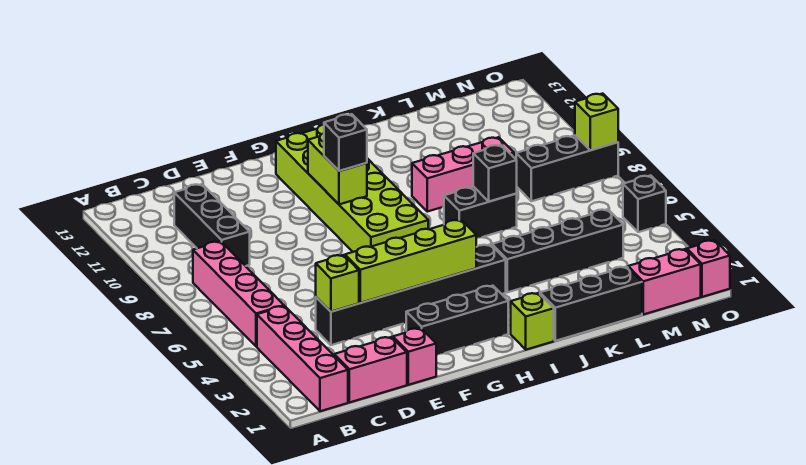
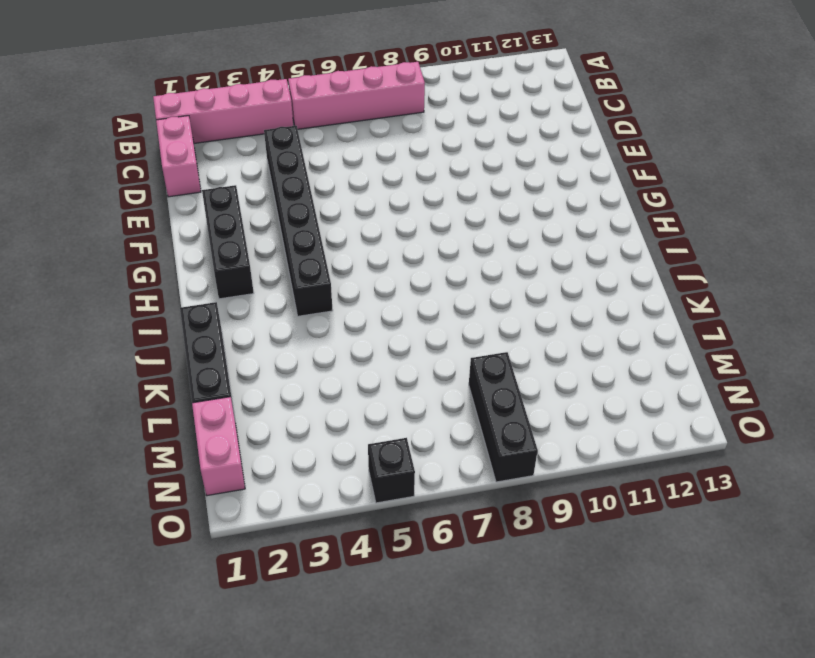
none -> black brick C9:C11 level 1
none -> pink brick E1 level 1
none -> lime brick G7:H12 level 1

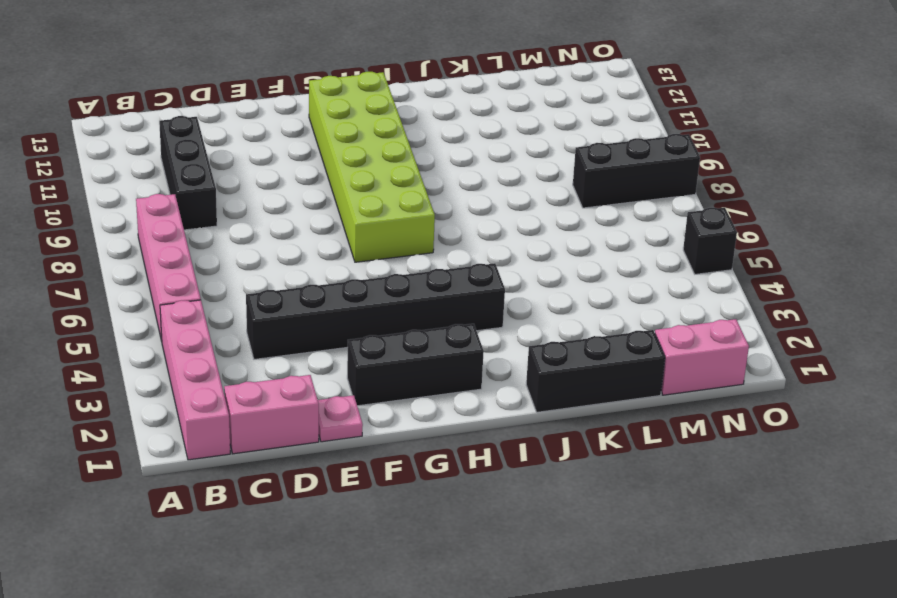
pink plate E1 level 1 -> pink brick E1 level 1
none -> lime brick I1 level 1
none -> black brick J4:M4 level 1
none -> black brick J7:K7 level 1

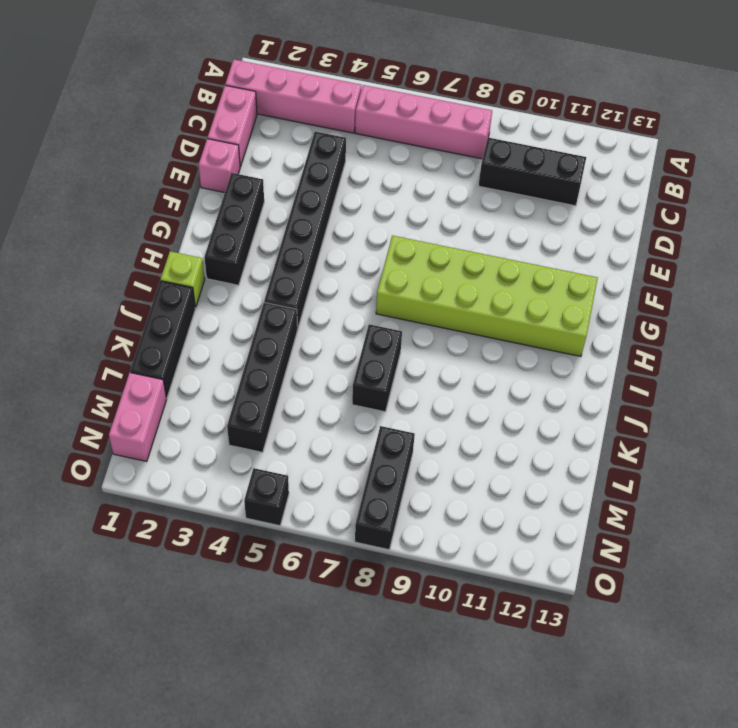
none -> pink brick J9:L9 level 1
none -> pink brick O1 level 1
none -> lime brick D4 level 2

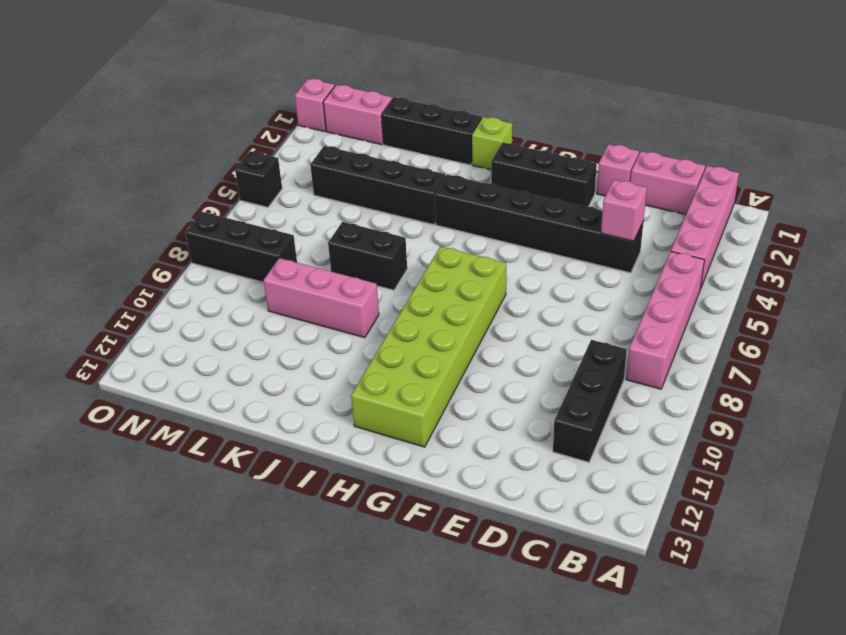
pink brick D4 level 2 -> lime brick D4 level 2
none -> lime brick E4:H4 level 2
none -> lime brick G9:G10 level 2
none -> black brick K7 level 2

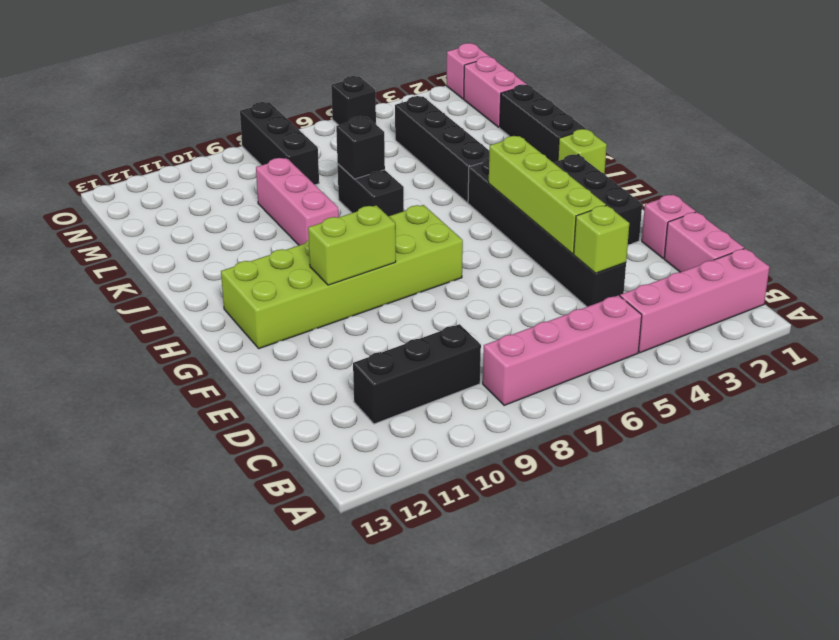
none -> lime brick O8 level 2
none -> black brick G9 level 3

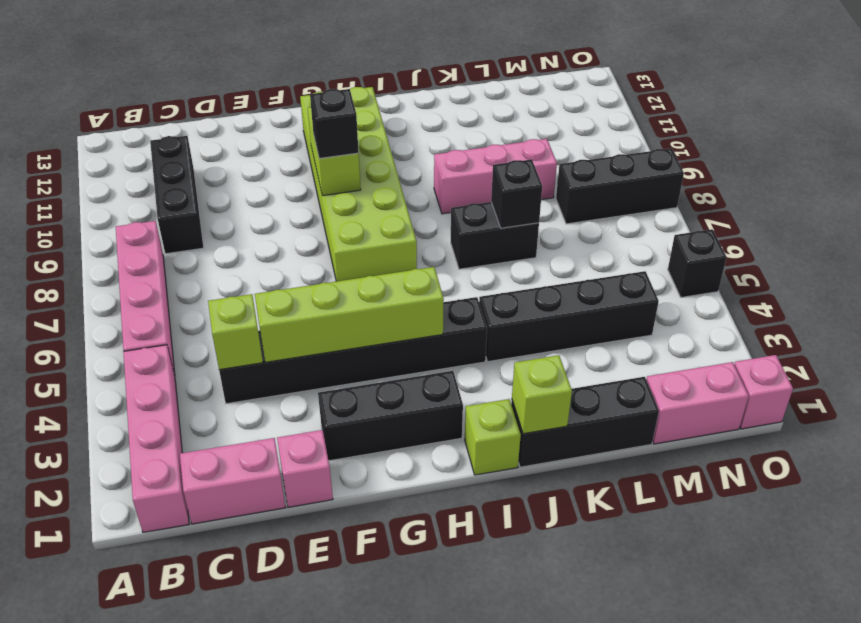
lime brick J1 level 2 -> lime brick O8 level 2

